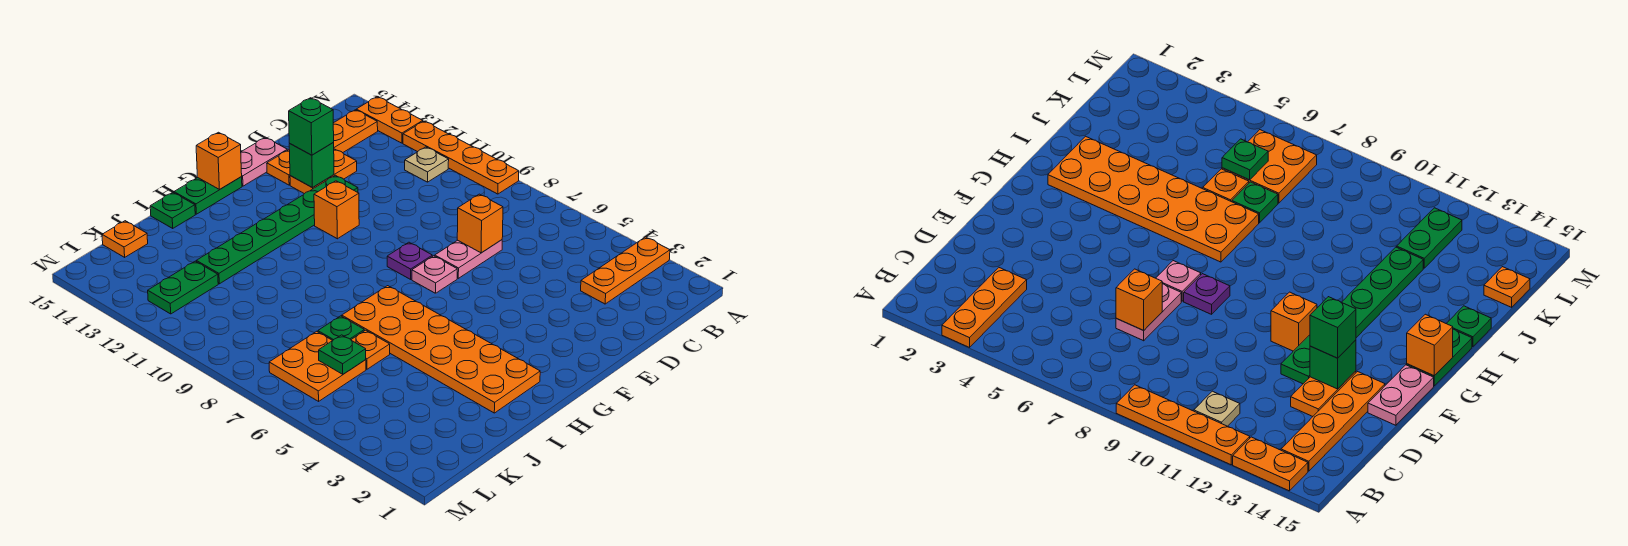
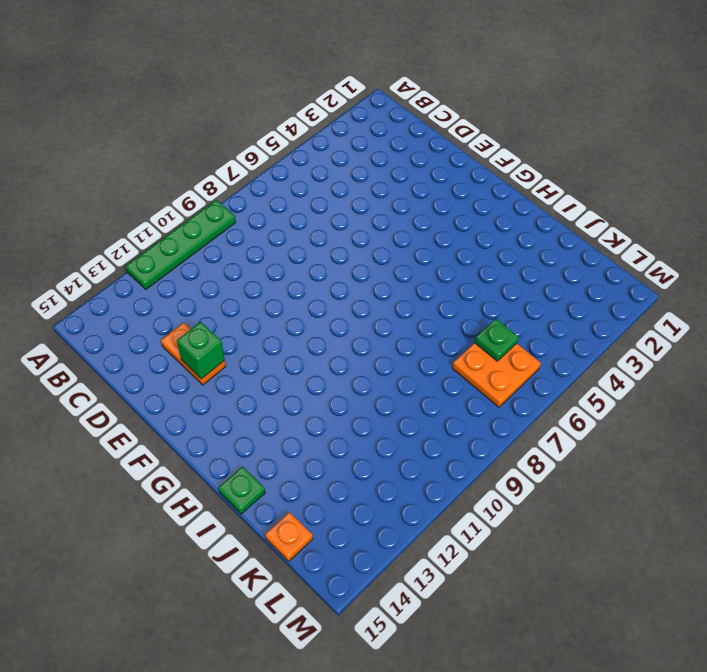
green plate A9:A12 level 1 -> orange plate A9:A12 level 1
none -> orange plate A3:C3 level 1
none -> orange plate A13:A14 level 1
none -> tan plate B11 level 1

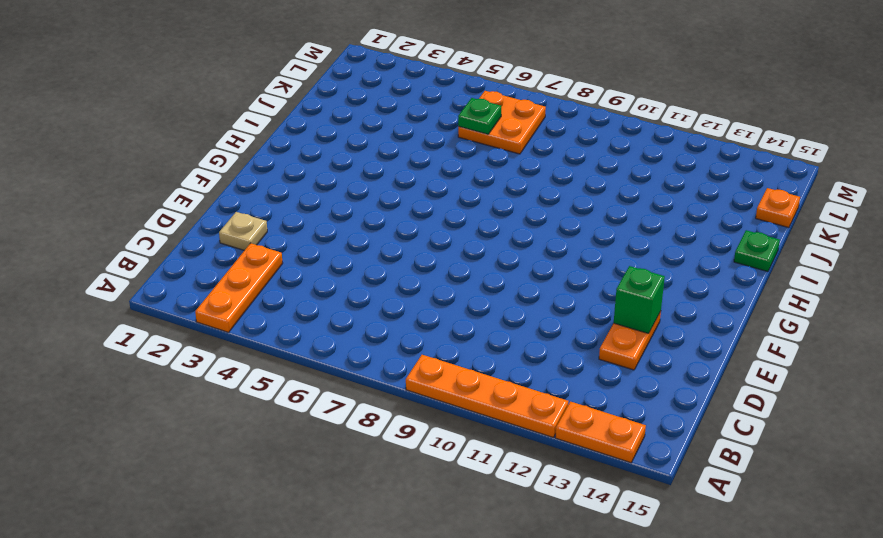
tan plate D2 level 1 -> tan plate B11 level 1
none -> orange plate B14:E14 level 1
none -> pink plate D7:E7 level 1
none -> green plate E12:J12 level 1

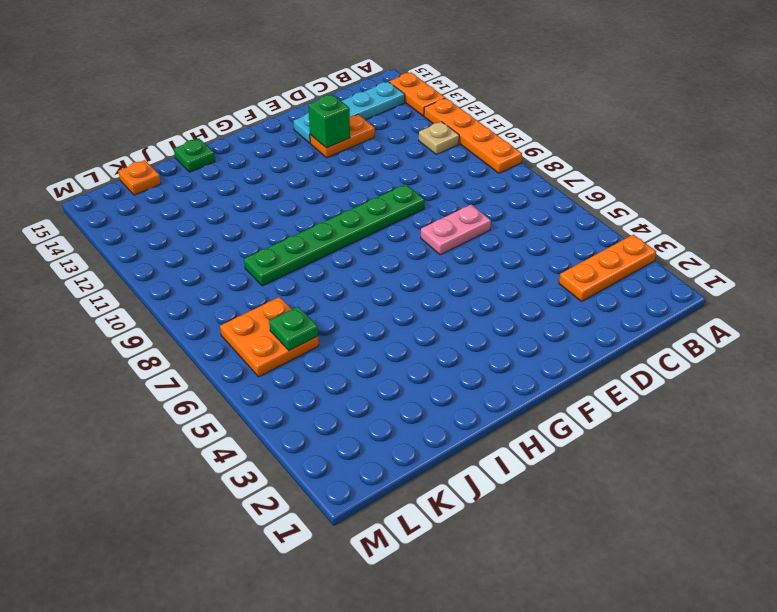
cyan plate B14:E14 level 1 -> orange plate B14:E14 level 1
green plate E9:J9 level 1 -> green plate E12:J12 level 1
none -> pink plate E15:F15 level 1
none -> pink plate F7 level 1
none -> purple plate F8 level 1

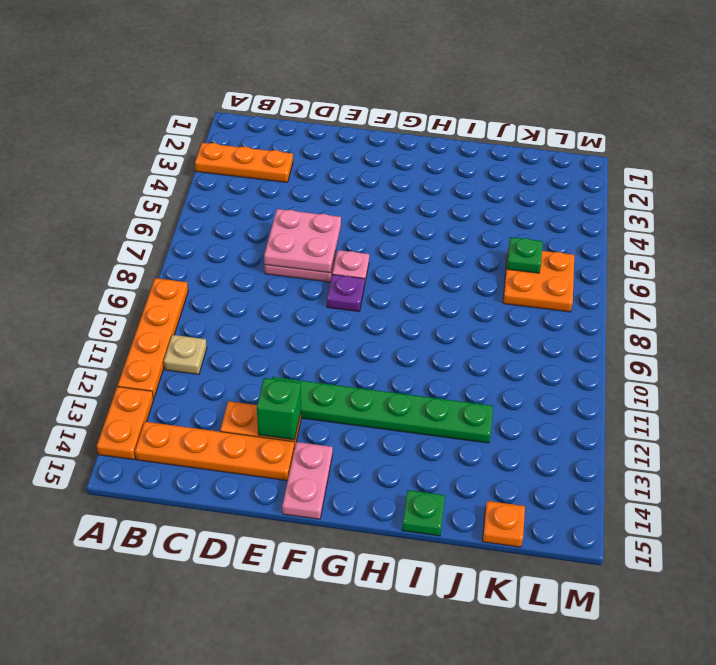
pink plate D6:E7 level 2 -> orange brick D7 level 2
pink plate F14:F15 level 1 -> pink plate E15:F15 level 1
none -> orange brick F11 level 1
none -> green plate G15:H15 level 1
none -> orange plate H2:I7 level 1

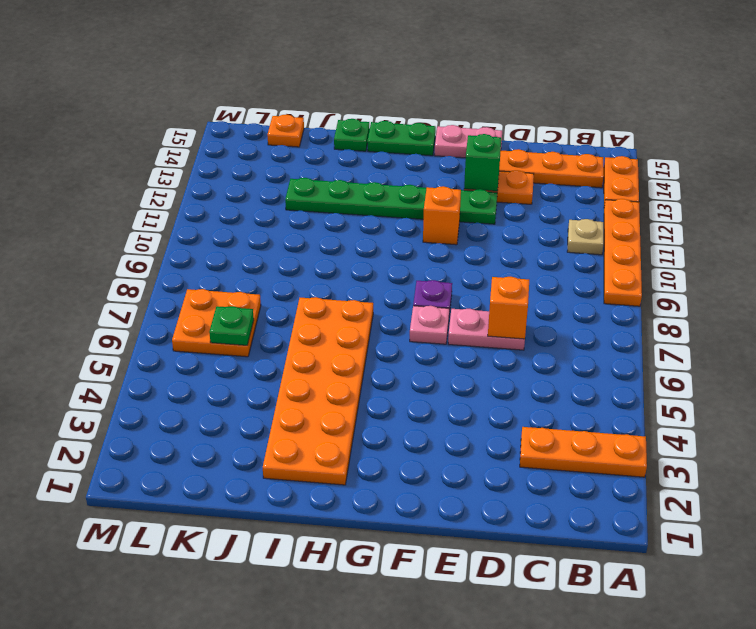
none -> orange plate J6 level 1
none -> green plate J7 level 1
none -> green plate K12:L12 level 1

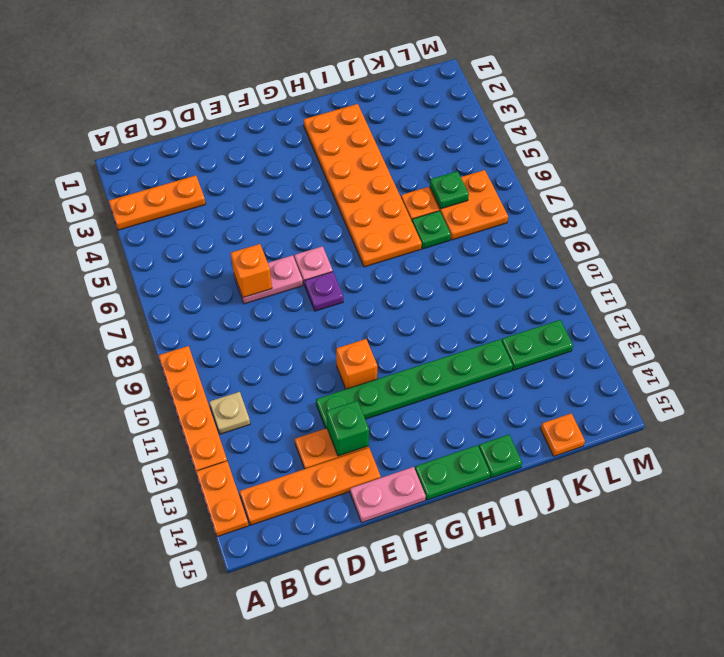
none -> orange brick G15 level 2
none -> green brick E13 level 3

